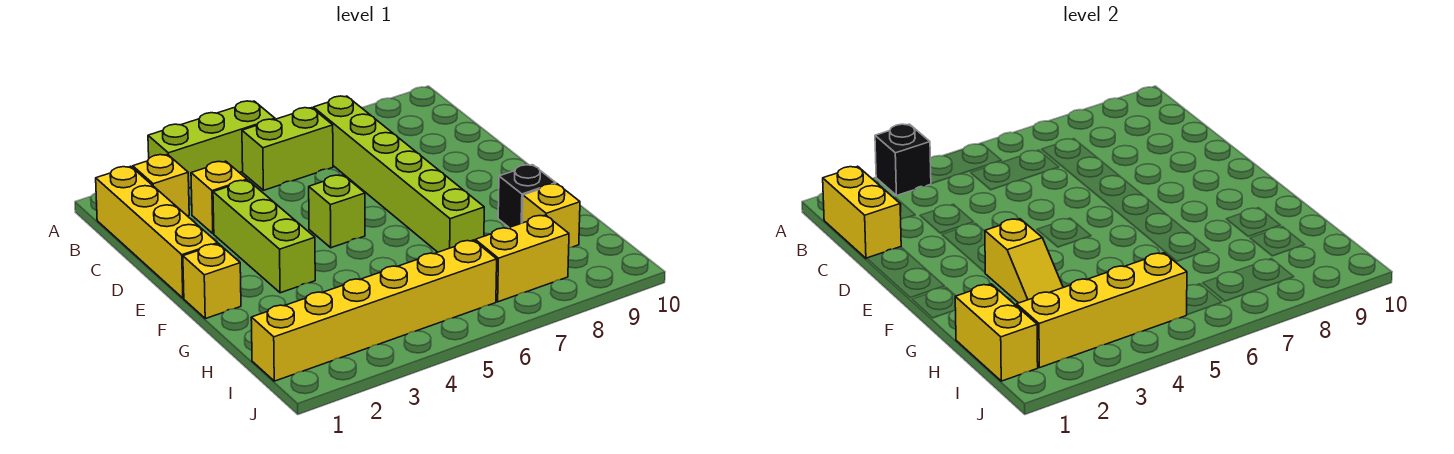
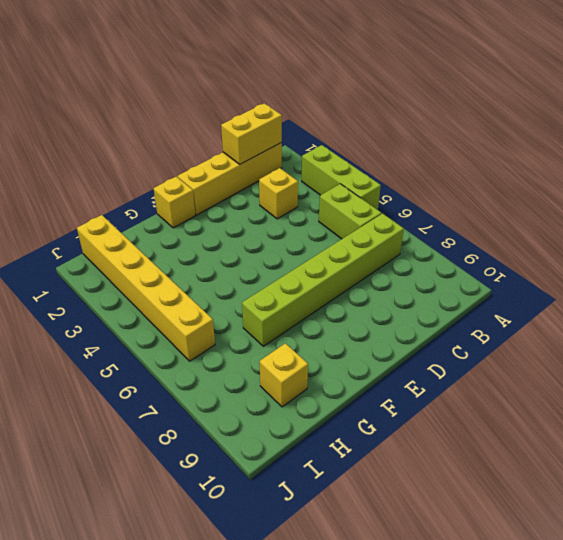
none -> yellow brick B2 level 1
none -> lime brick D3:F3 level 1
none -> lime brick E5 level 1

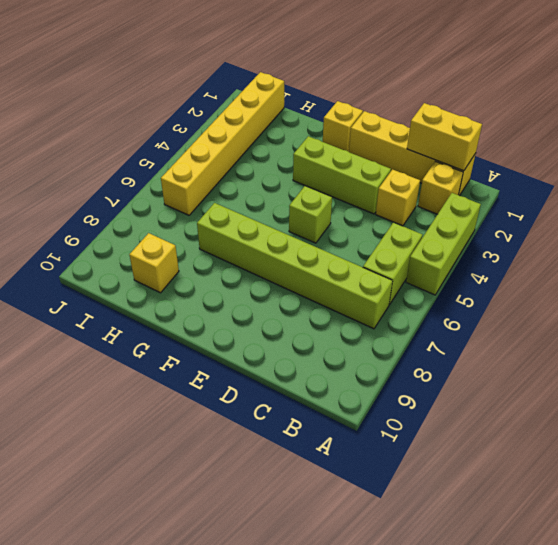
none -> black brick G9 level 1
none -> yellow brick I7:I8 level 1
none -> black brick A3 level 2

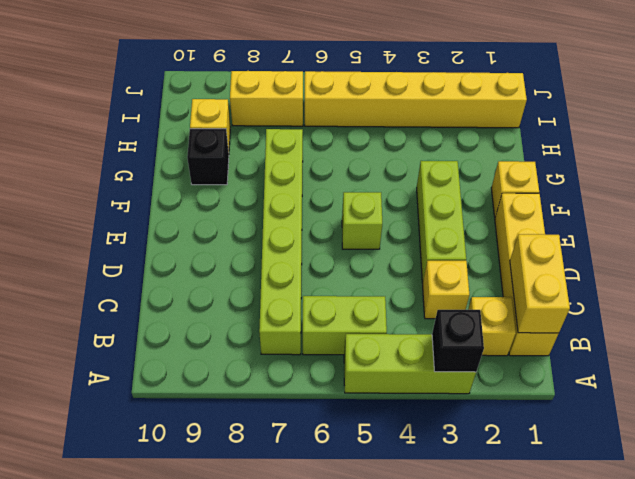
none -> yellow slope F3:G3 level 2 top F
none -> yellow brick H1:I1 level 2
none -> yellow brick I2:I5 level 2

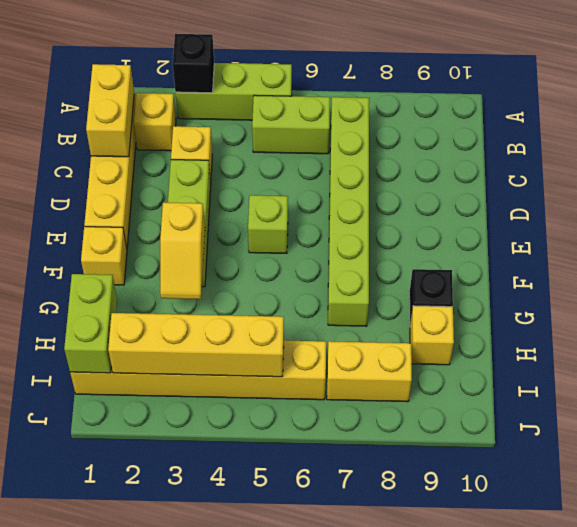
lime brick H1:I1 level 2 -> yellow brick H1:I1 level 2

